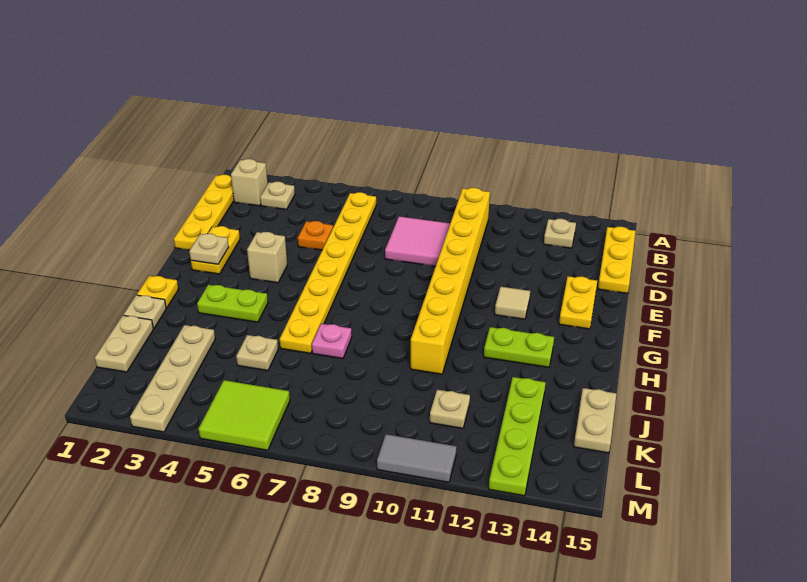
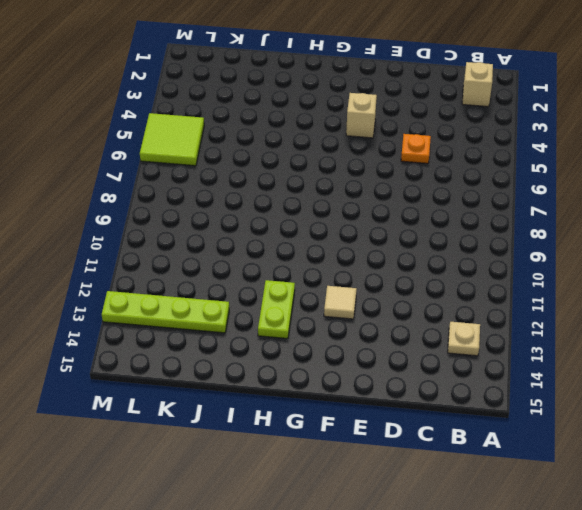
none -> yellow plate B1:E1 level 1
none -> tan plate B3 level 1
none -> yellow plate B6:I6 level 1

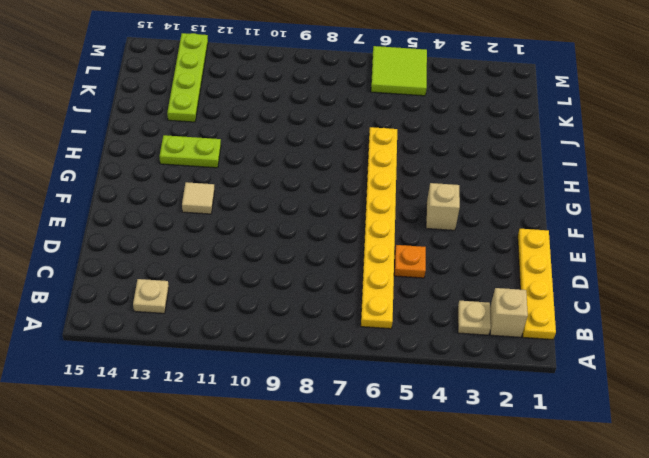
none -> yellow brick B10:I10 level 1
none -> yellow plate B15:D15 level 1
none -> pink tile C8:D9 level 1

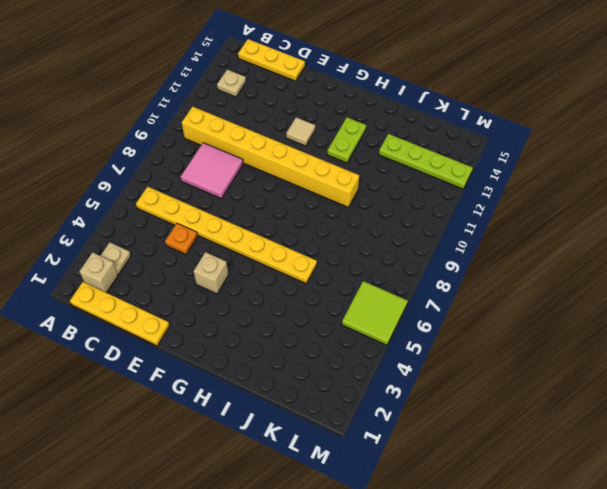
none -> yellow plate E2:F2 level 1
none -> yellow plate E14:F14 level 1
none -> yellow plate H1 level 1

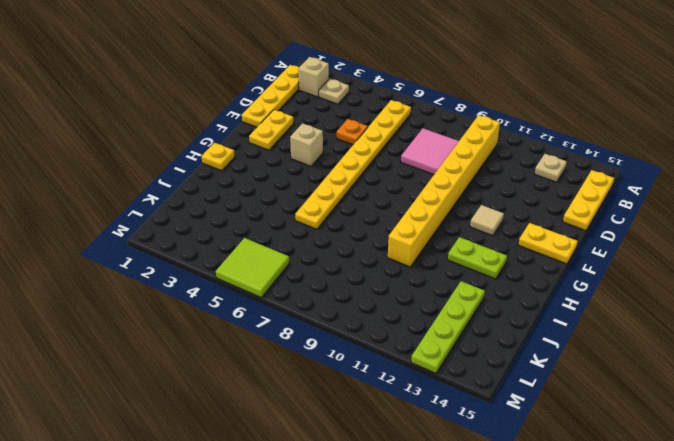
yellow plate F14:F15 level 1 -> yellow plate E14:F14 level 1
none -> lime plate H3:H4 level 1
none -> tan plate I1 level 1
none -> pink plate I7 level 1

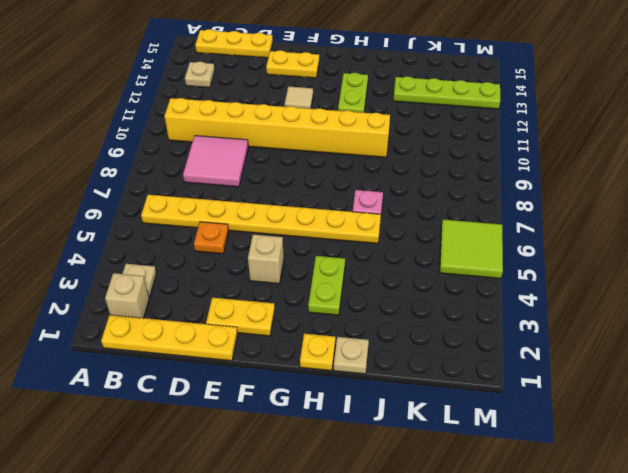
none -> tan plate J1:K1 level 1
none -> tan plate J3:M3 level 1
none -> tan plate J5 level 1

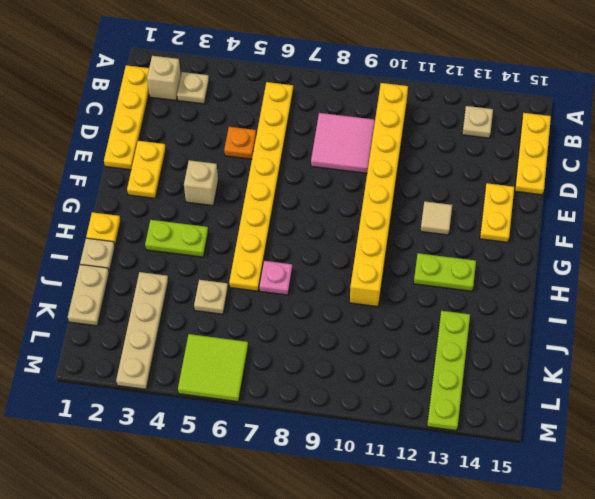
none -> tan plate J15:K15 level 1
none -> tan plate K11 level 1
none -> grey tile M10:M11 level 1

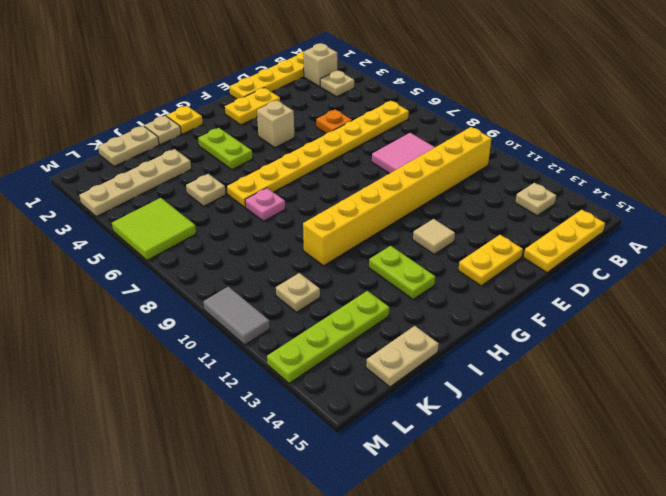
none -> tan plate F2 level 2

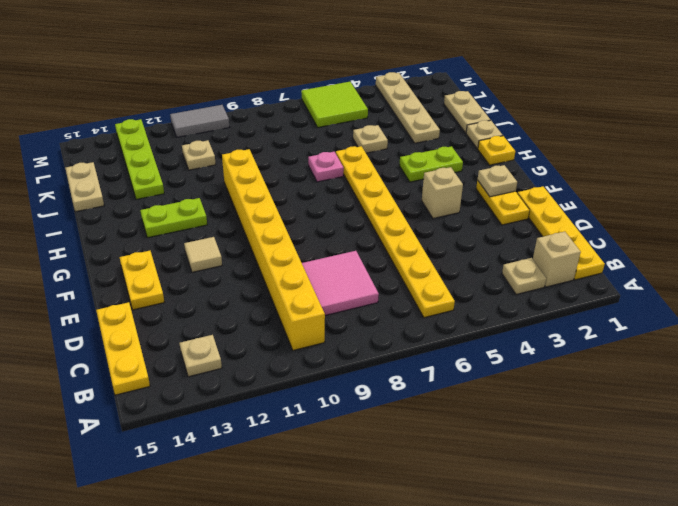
none -> orange plate D5 level 1

